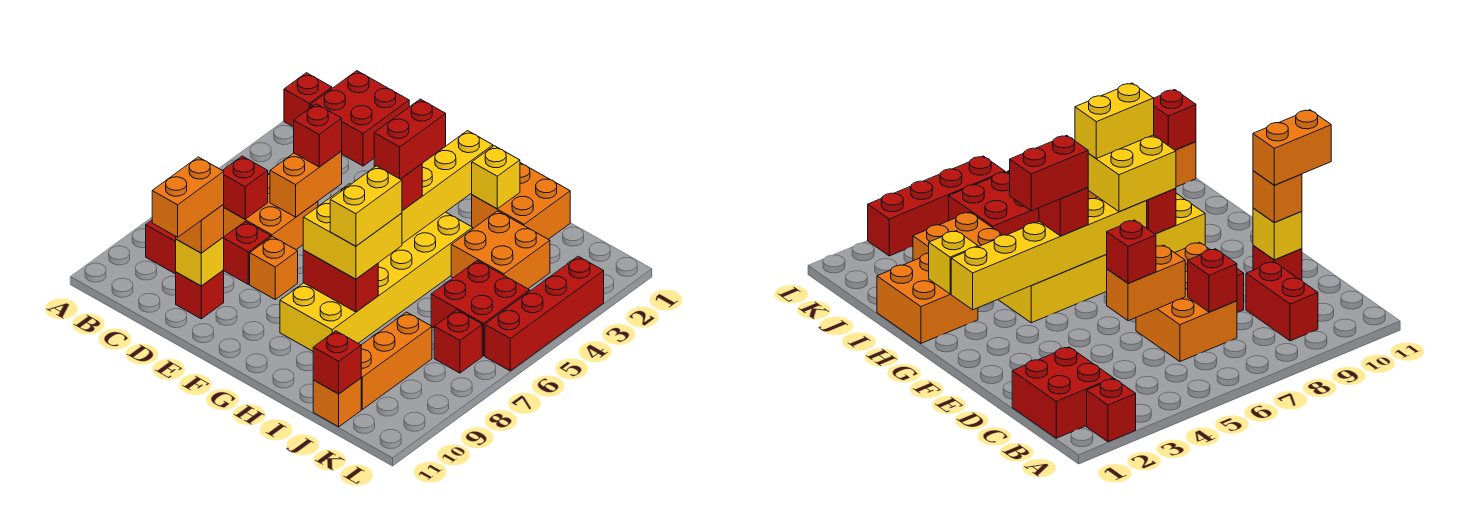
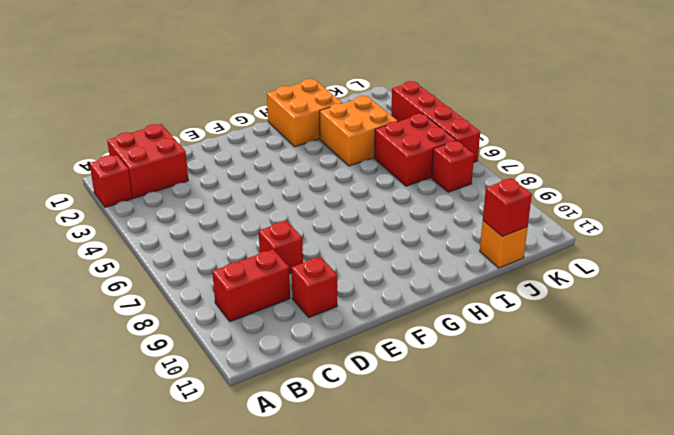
none -> orange brick C6:D7 level 1
none -> orange brick E8 level 1
none -> yellow brick G4:H9 level 1

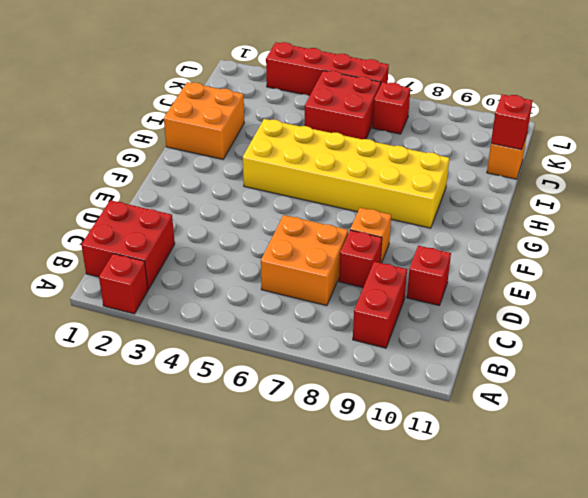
none -> orange brick I3:J4 level 1
none -> orange brick J8:J10 level 1
none -> red brick C7 level 2

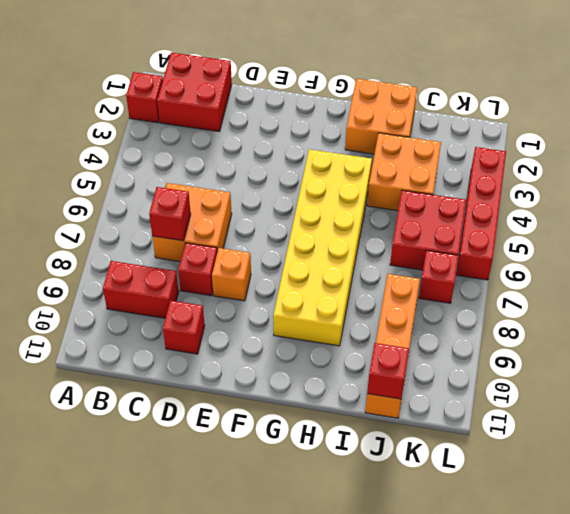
none -> orange brick D5:D6 level 2
none -> yellow brick D10 level 2
none -> yellow brick G2:G7 level 2

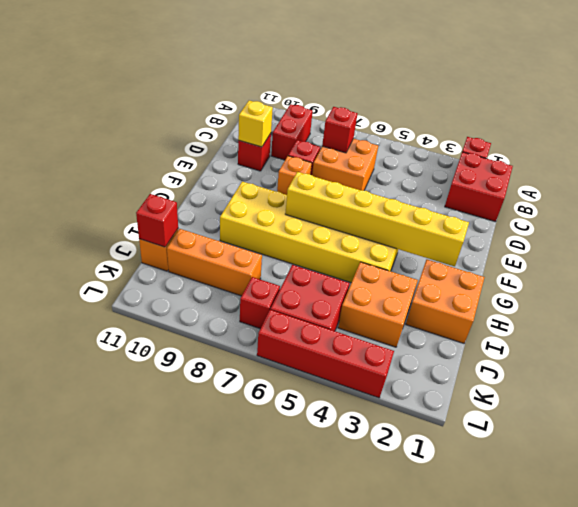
none -> orange brick D5:D6 level 2
none -> red brick G8:H8 level 2
none -> yellow brick H2 level 2

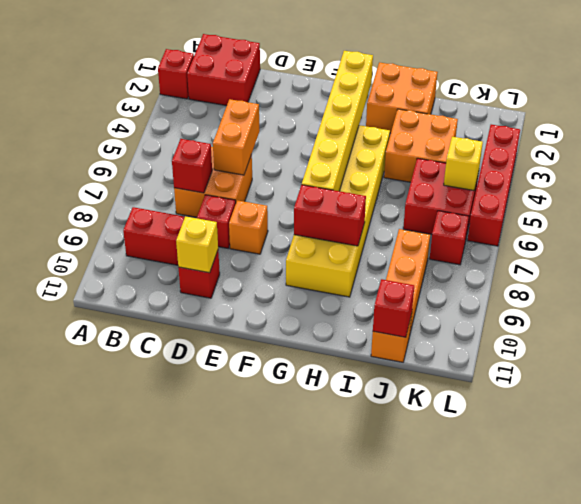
yellow brick K5 level 2 -> yellow brick H2 level 2
none -> red brick D5 level 3
none -> orange brick D10 level 3
none -> red brick G5 level 3

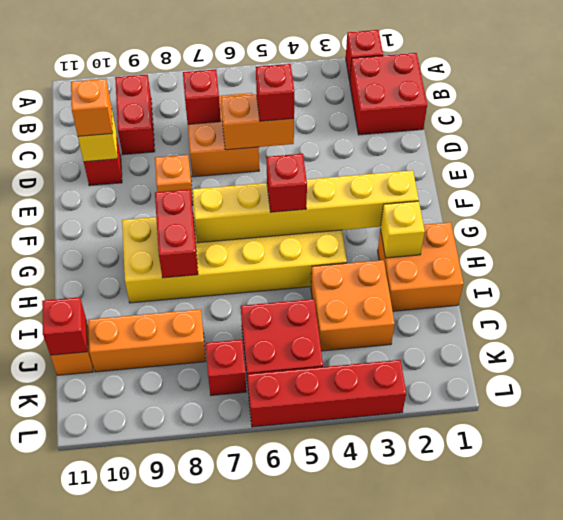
none -> red brick D8 level 1
none -> yellow brick G7:H8 level 3
none -> orange brick D10:D11 level 4

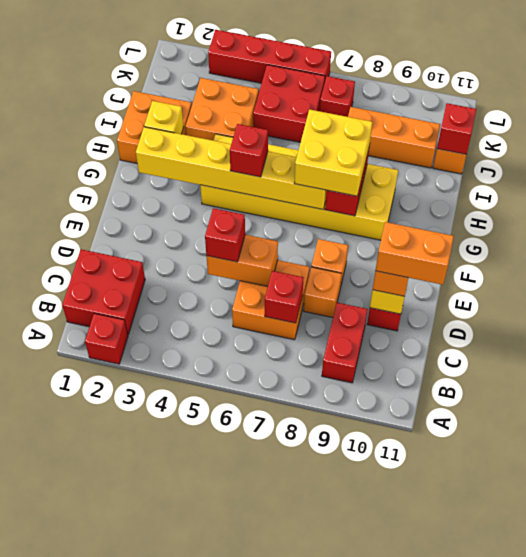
orange brick D8 level 1 -> red brick D8 level 1
none -> red brick G4:G5 level 4
none -> yellow brick H7:H8 level 4

